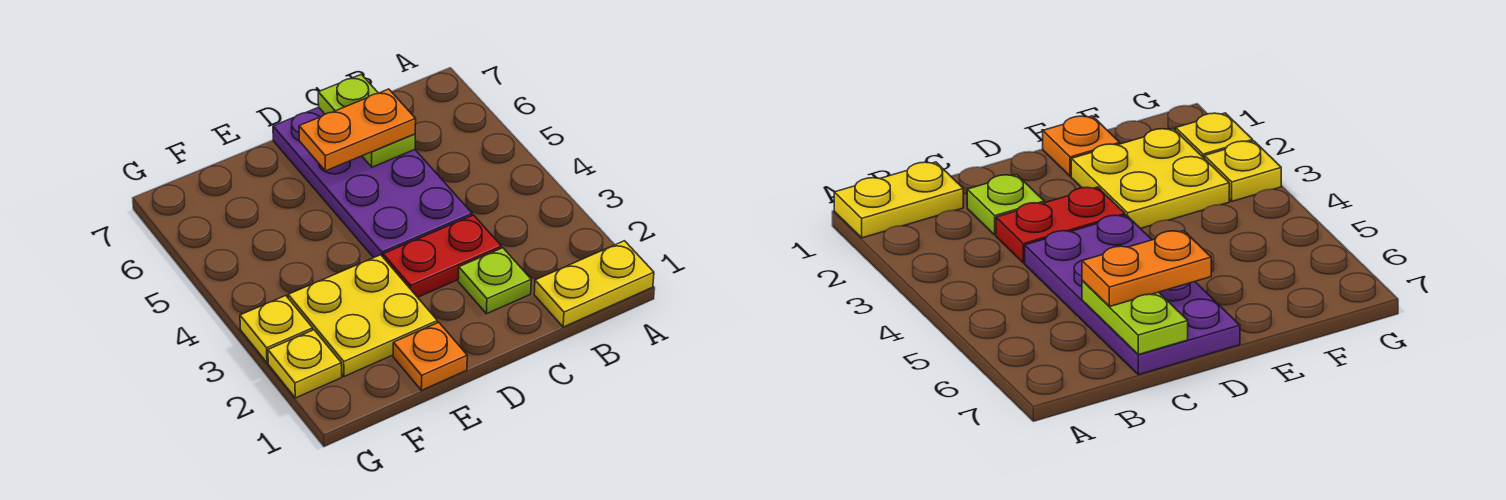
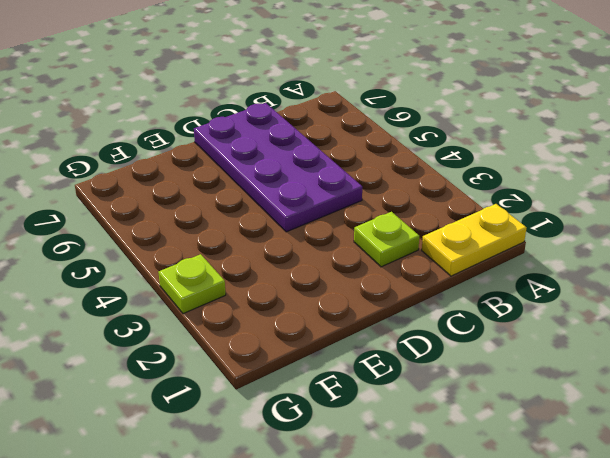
lime plate G3 level 1 -> yellow plate G3 level 1
none -> red plate C3:D3 level 1
none -> orange plate E1 level 1

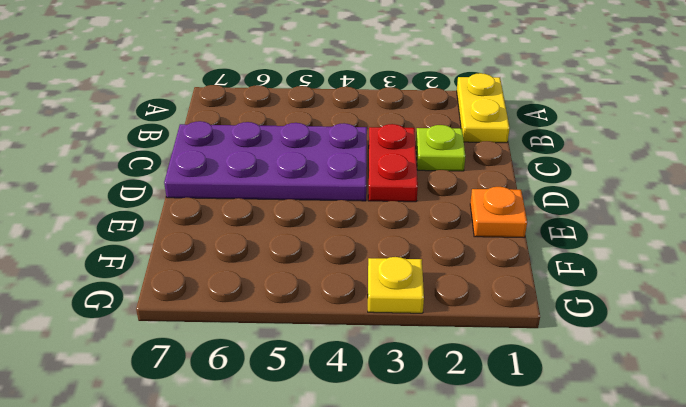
none -> yellow plate E2:F3 level 1
none -> yellow plate G2 level 1

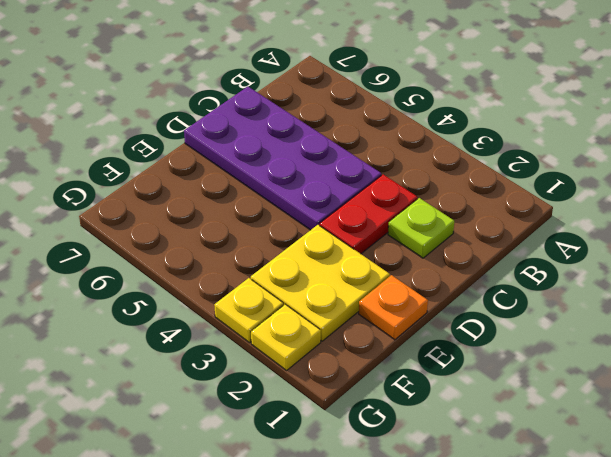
none -> yellow plate A1:B1 level 1
none -> lime plate C6:C7 level 2

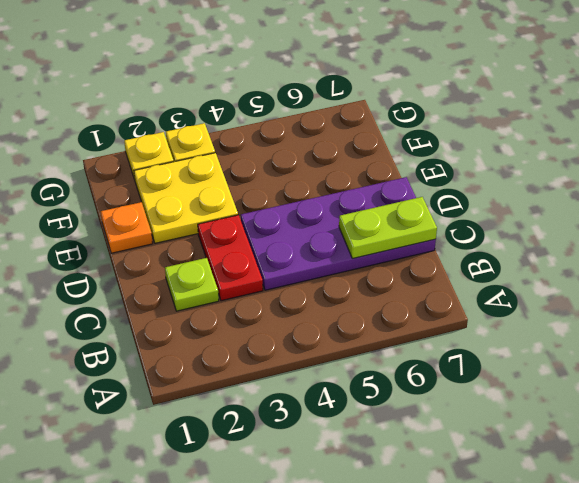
none -> yellow plate A1:B1 level 1
none -> orange plate C6:D6 level 3

